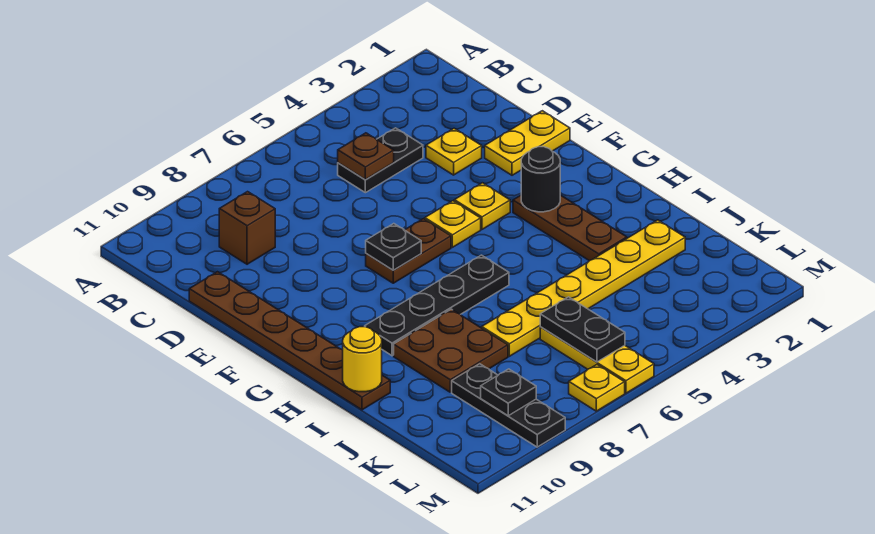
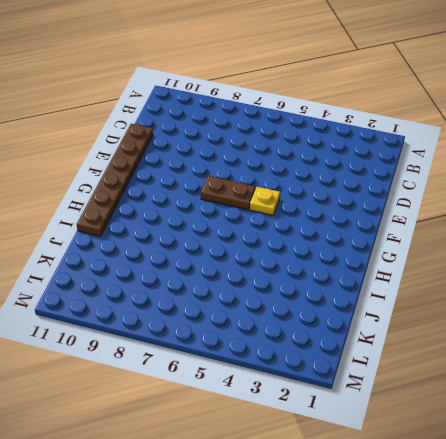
none -> black plate C4:C5 level 1
none -> brown brick C9 level 1
none -> yellow plate D3 level 1

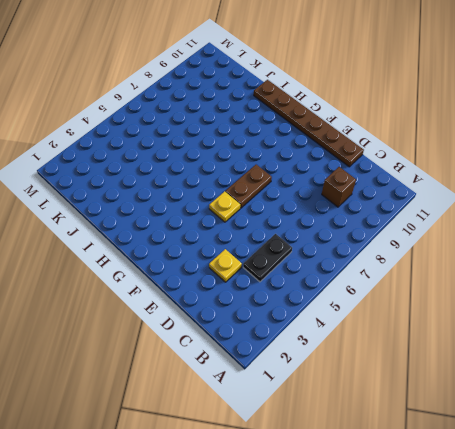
none -> yellow plate E1:E2 level 1
none -> yellow plate F4 level 1
none -> brown plate G3:I3 level 1

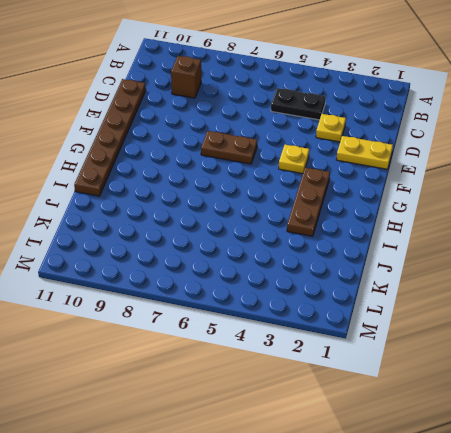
none -> yellow plate F5 level 1
none -> black plate H6:H9 level 1
none -> brown plate I8:J9 level 1

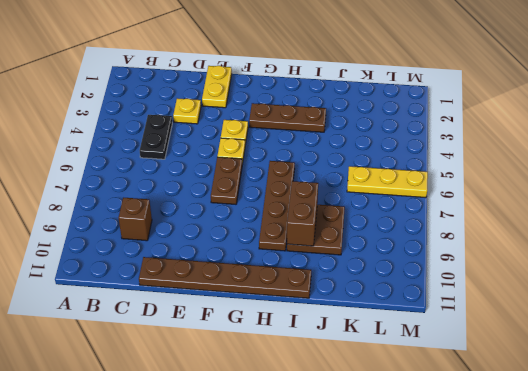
brown plate H6:H9 level 1 -> black plate H6:H9 level 1
brown brick I8:I9 level 2 -> none
none -> yellow plate J2:J7 level 1
none -> black plate K9:M9 level 1
none -> yellow plate M7 level 1

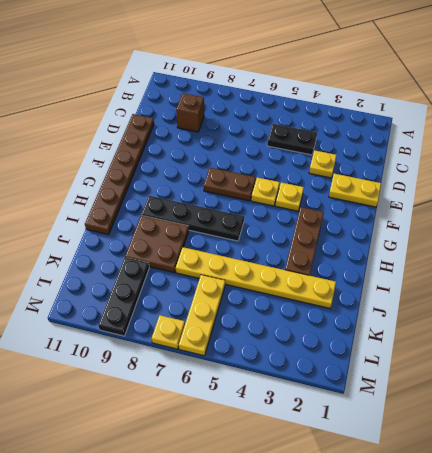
none -> brown plate C5 level 2
none -> black plate F7 level 2
none -> black round brick G3 level 2

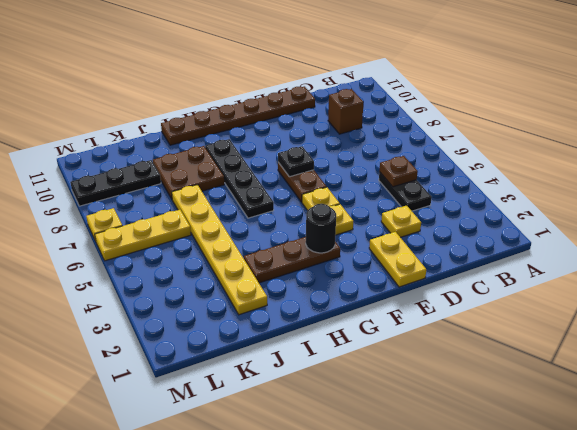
none -> yellow round brick I11 level 2
none -> black plate K6:L6 level 2
none -> black plate L9 level 2

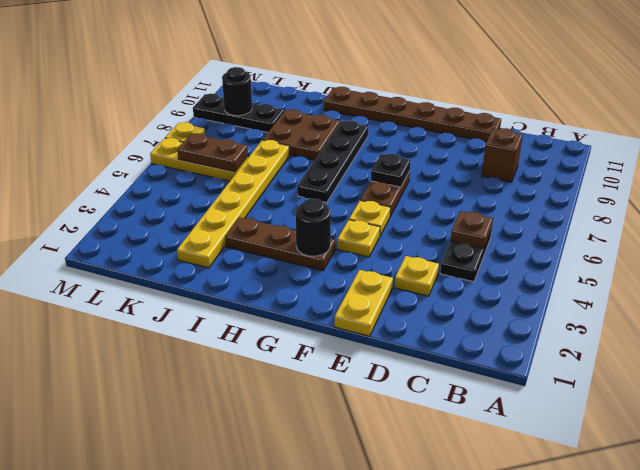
brown plate K6:L6 level 2 -> black plate K6:L6 level 2
black round brick L9 level 2 -> black plate L9 level 2
none -> yellow round brick I11 level 2

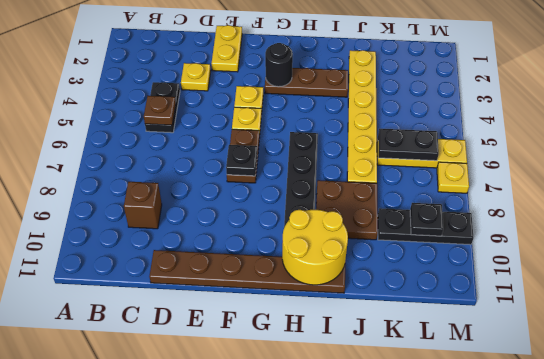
yellow round brick H10:I11 level 2 -> yellow round brick I11 level 2

